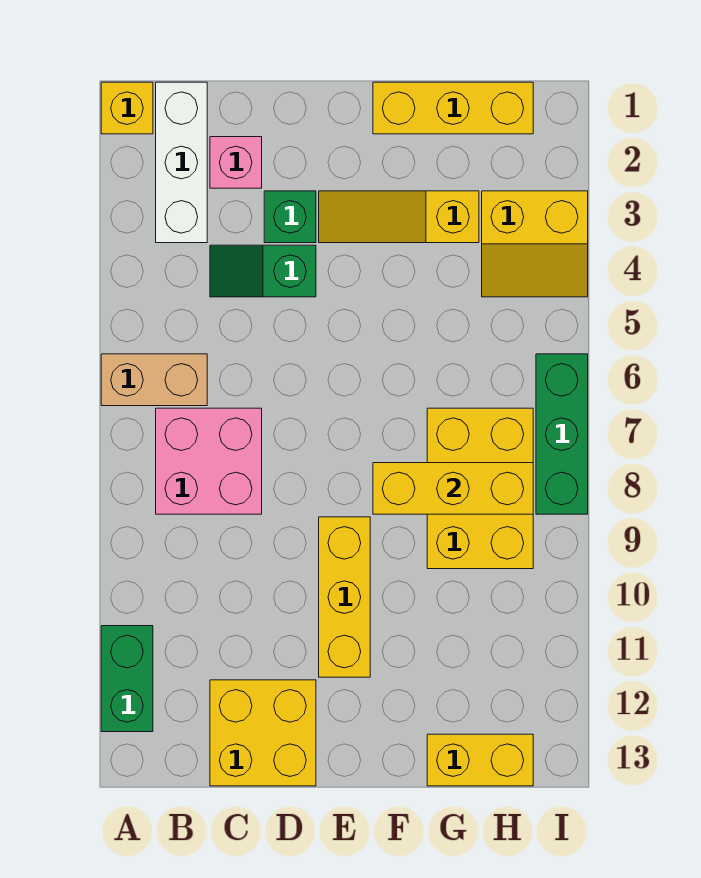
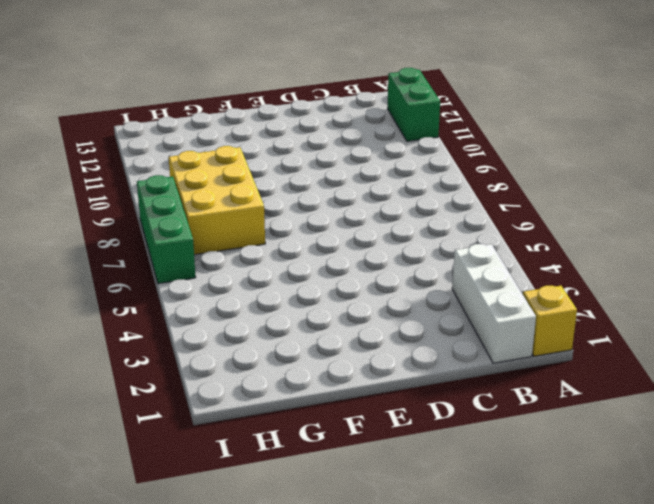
none -> tan brick A6:B6 level 1
none -> pink brick B7:C8 level 1
none -> pink brick C2 level 1

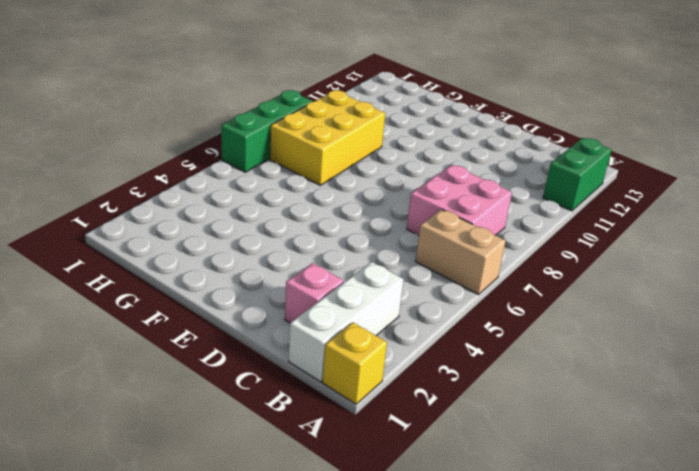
none -> green slope C4:D4 level 1 top D
none -> yellow brick C12:D13 level 1
none -> green brick D3 level 1

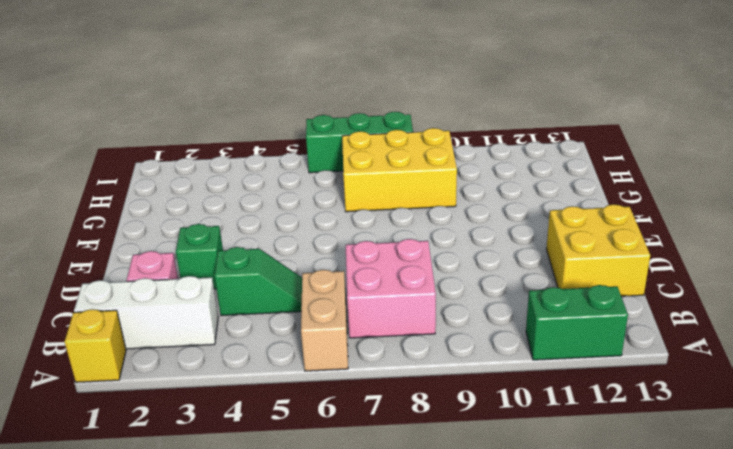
green slope C4:C5 level 1 top 4 -> green slope C4:D4 level 1 top D
none -> yellow slope E3:G3 level 1 top G
none -> yellow brick E9:E11 level 1
none -> yellow brick F1:H1 level 1

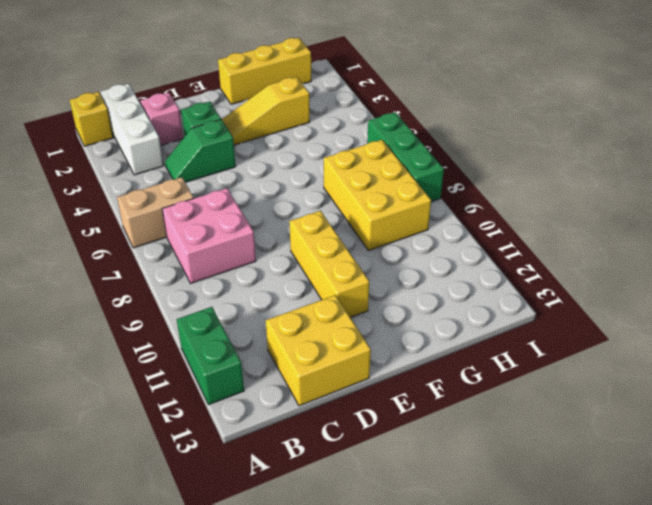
none -> yellow brick G13:H13 level 1
none -> yellow slope H3:I4 level 1 top 3
none -> yellow brick F8:H8 level 2

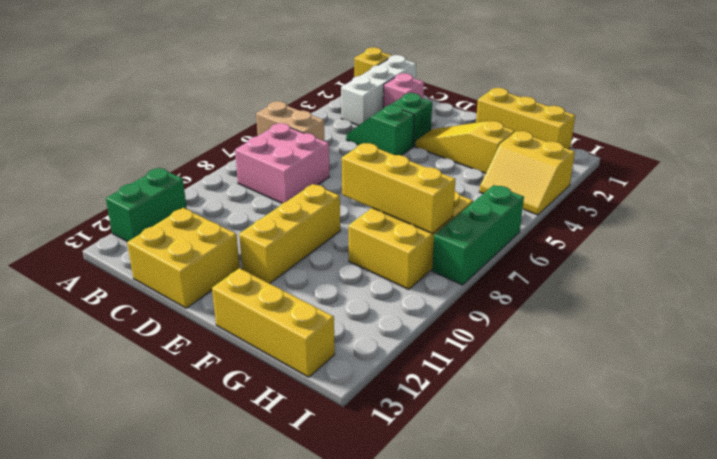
yellow brick F13:H13 level 1 -> yellow brick G13:H13 level 1

